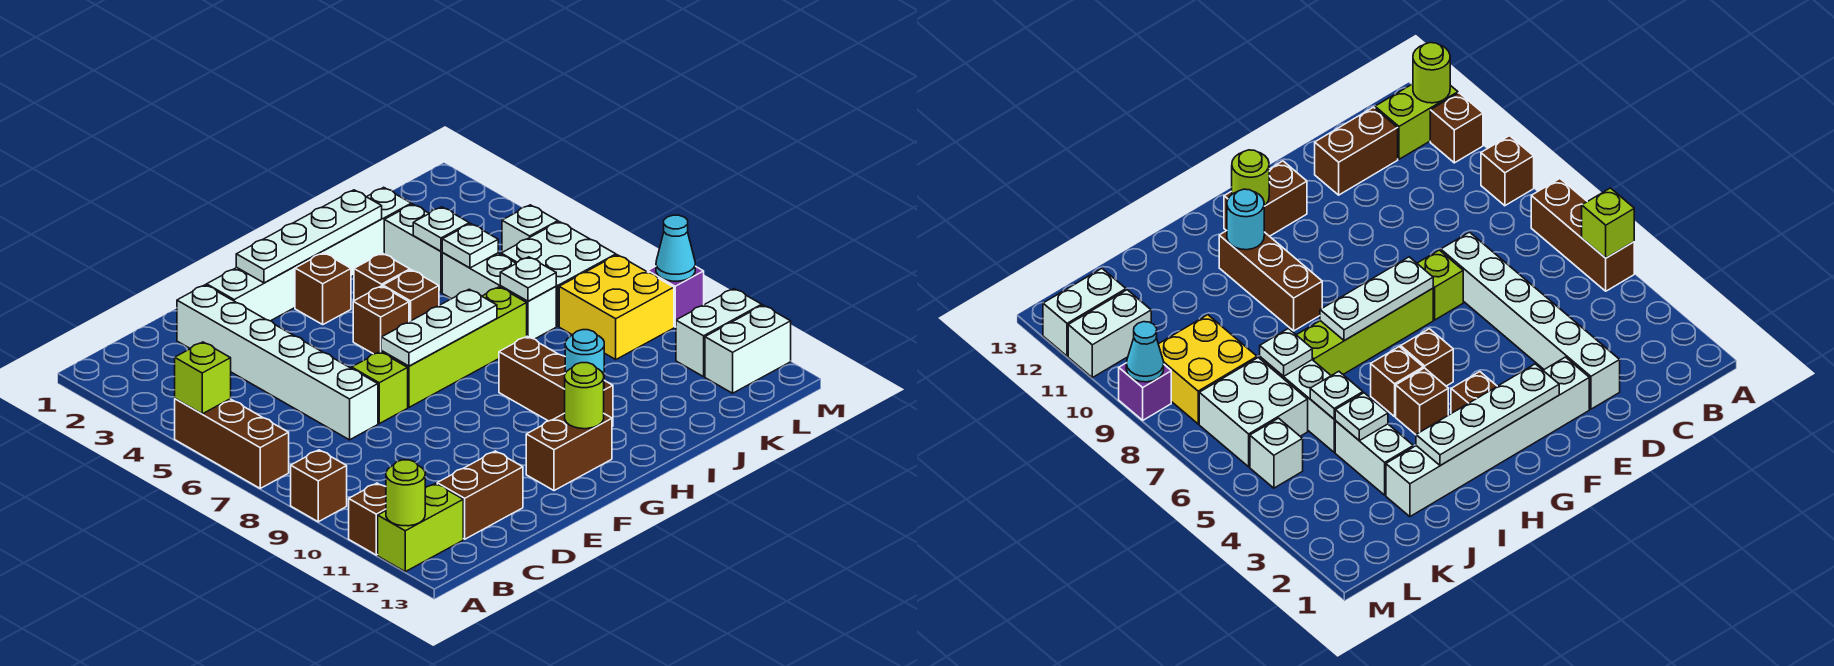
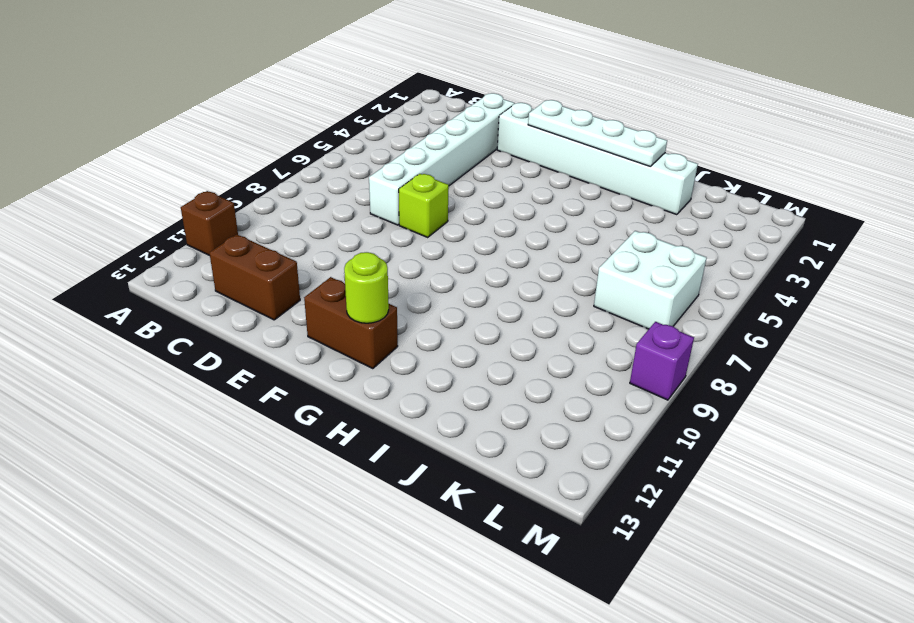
none -> brown brick A5:A7 level 1
none -> brown brick A9 level 1
none -> lime brick A12:B12 level 1
none -> lime brick F7:I7 level 1

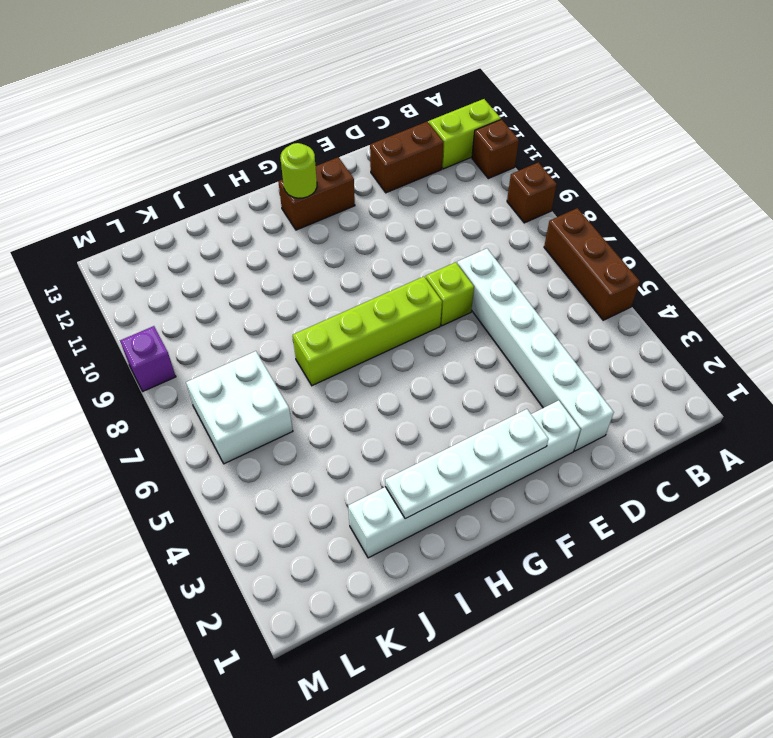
none -> brown brick G3 level 1
none -> brown brick G5 level 1
none -> brown brick H4 level 1
none -> brown brick H5 level 1

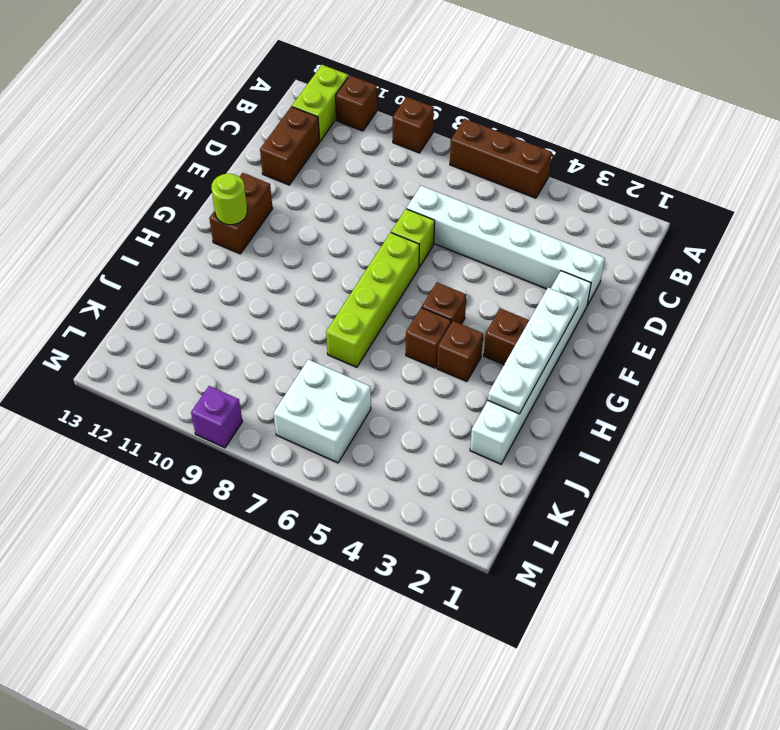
none -> brown brick H9:H11 level 1
none -> white brick J3:J4 level 1
none -> white brick J5:J7 level 1
none -> yellow brick K8:L9 level 1

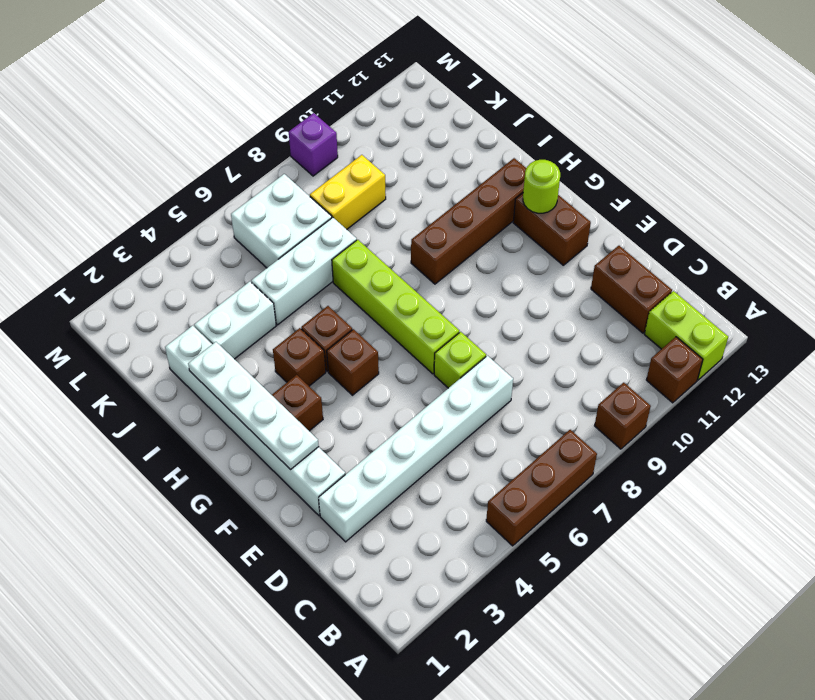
brown brick H9:H12 level 1 -> brown brick H9:H11 level 1
yellow brick K8:K9 level 1 -> yellow brick K8:L9 level 1
none -> white brick L5 level 1
none -> white brick L11:M11 level 1
none -> white brick L12:M12 level 1
none -> lime brick A5 level 2

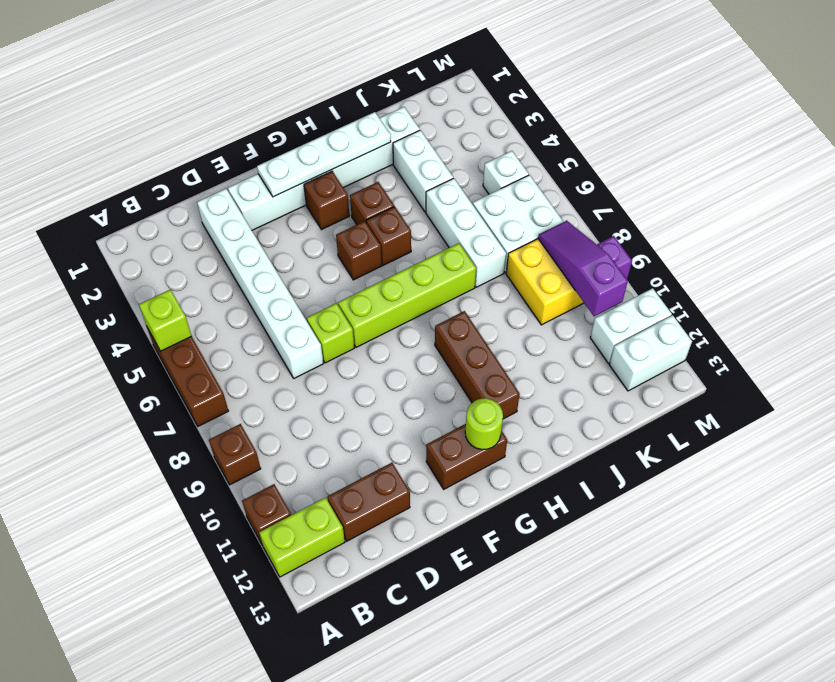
purple slope L8:L10 level 2 top 10 -> none
none -> lime round brick A12 level 2
none -> white plate F7:H7 level 2
none -> cyan round brick H11 level 2
none -> white plate J4 level 2

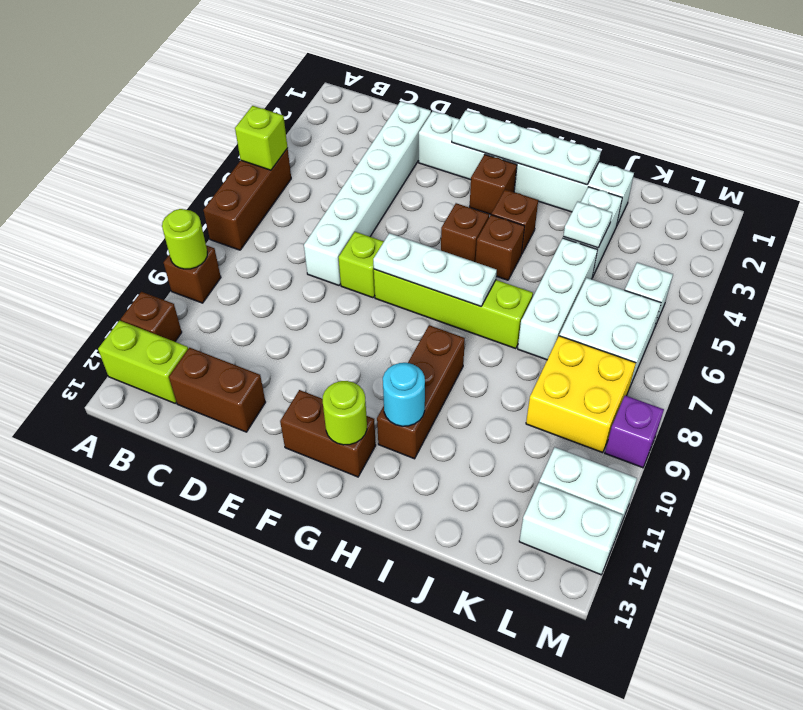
lime round brick A9 level 2 -> lime round brick A12 level 2
none -> white plate J5 level 2
none -> white plate J7 level 2
none -> cyan cone M9 level 2

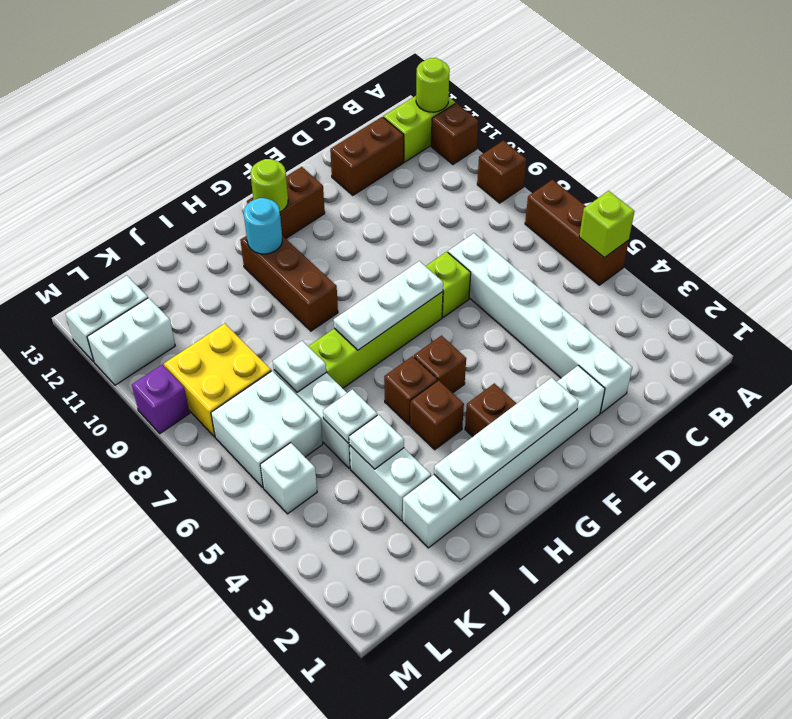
none -> cyan cone M9 level 2

